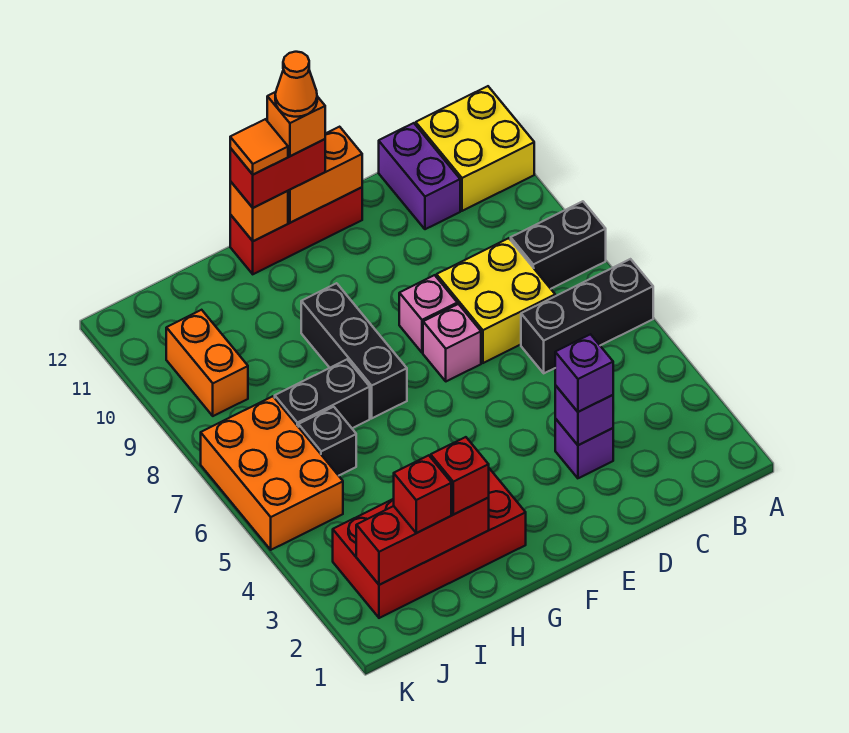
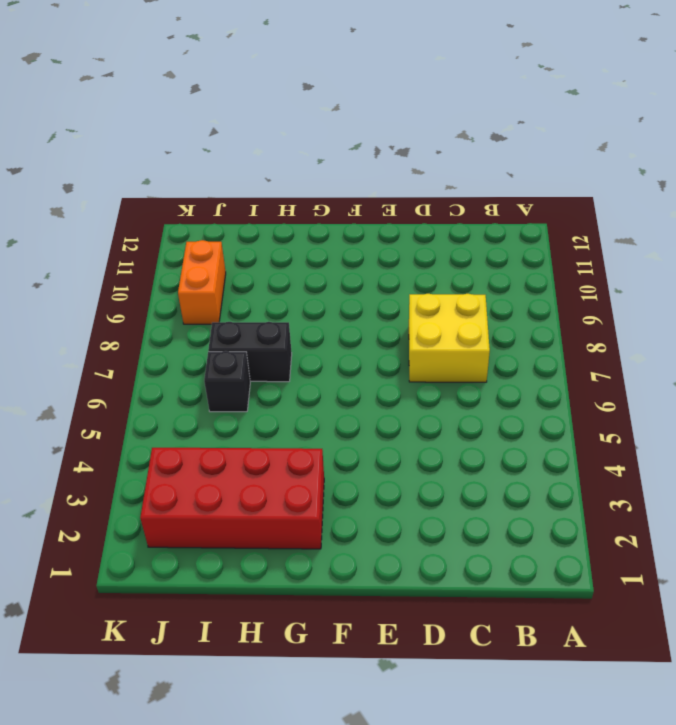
none -> black brick A6:C6 level 1
none -> black brick A8:B8 level 1
none -> yellow brick A11:B12 level 1

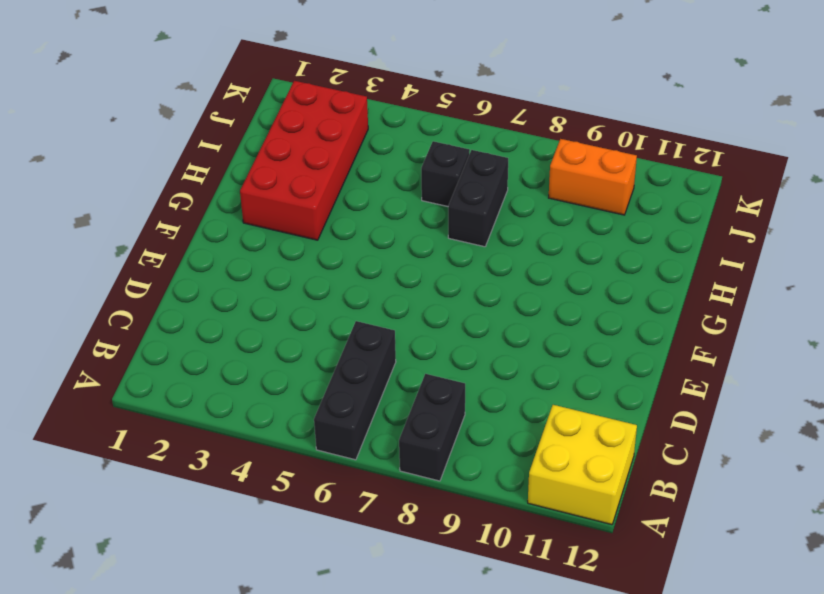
none -> yellow brick C7:D8 level 1
none -> purple brick C11:C12 level 1
none -> purple brick D3 level 1

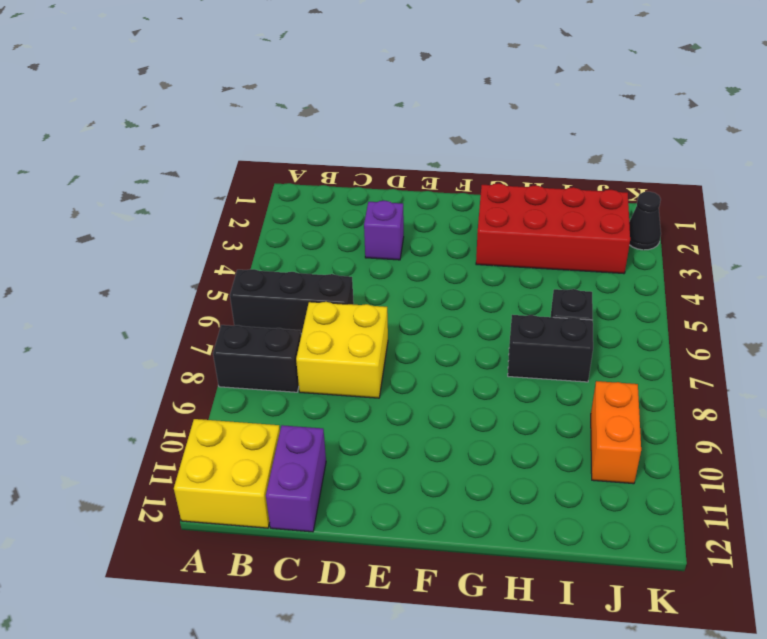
black cone K2 level 1 -> none
none -> pink brick E7 level 1
none -> pink brick E8 level 1
none -> red brick E12:G12 level 1

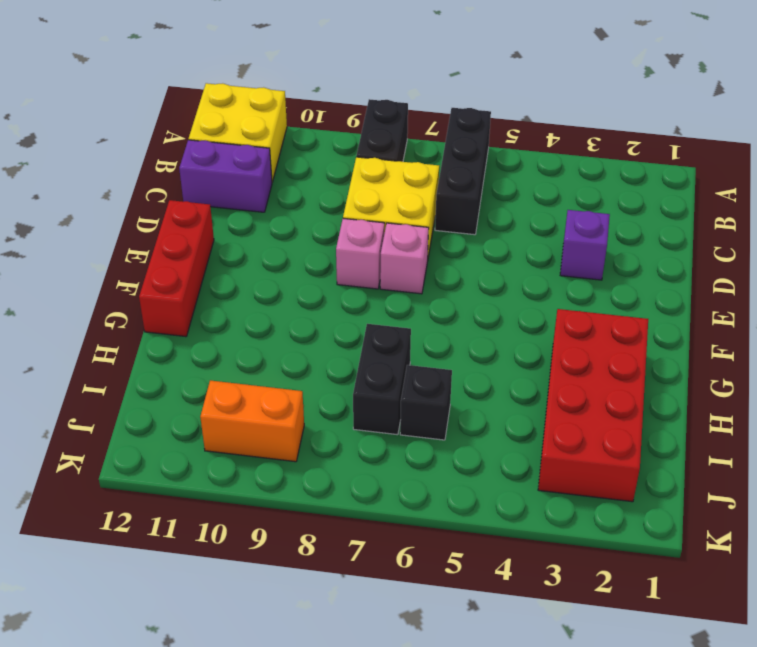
none -> black brick G7:G9 level 1
none -> orange brick J5:K7 level 1
none -> purple brick D3 level 2

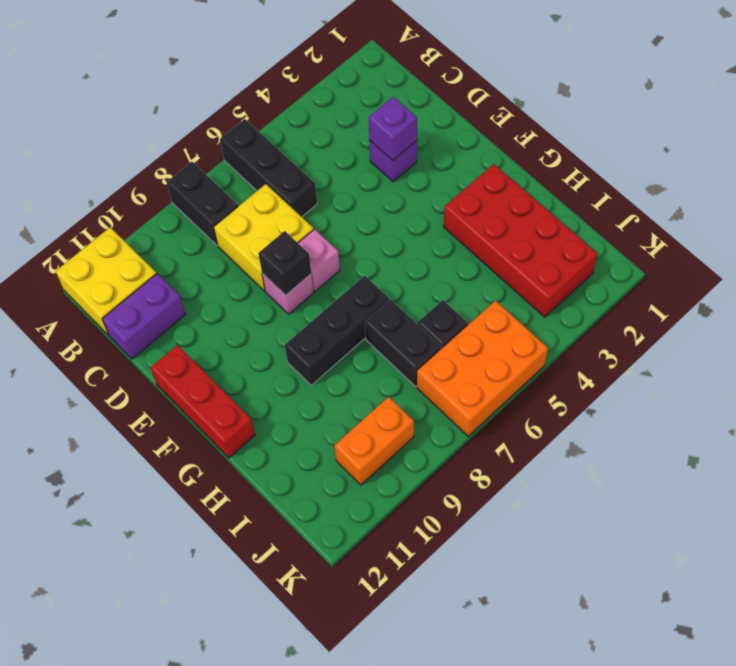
black brick E8 level 2 -> none
none -> orange brick E12:F12 level 2
none -> orange brick G12 level 2
none -> red brick H2:J2 level 2

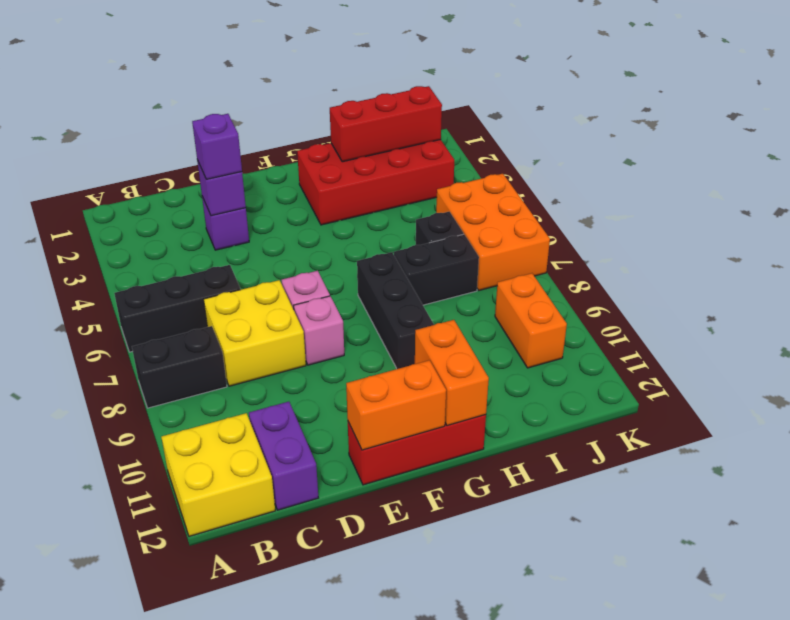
orange brick G11:G12 level 2 -> orange brick G12 level 2
none -> red brick F12:G12 level 3
none -> red brick H2 level 3
none -> red brick I2 level 3

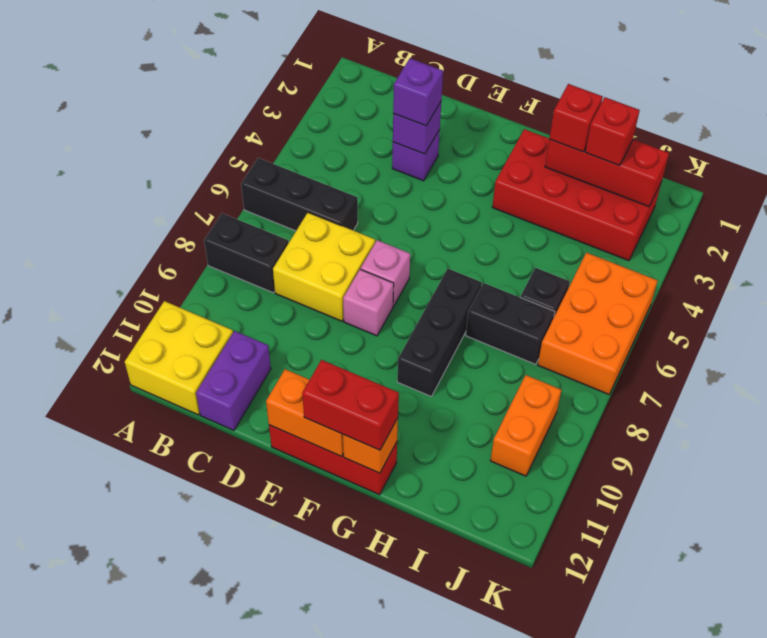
none -> orange brick F12 level 4
none -> orange tile G12 level 4
none -> orange cone F12 level 5

